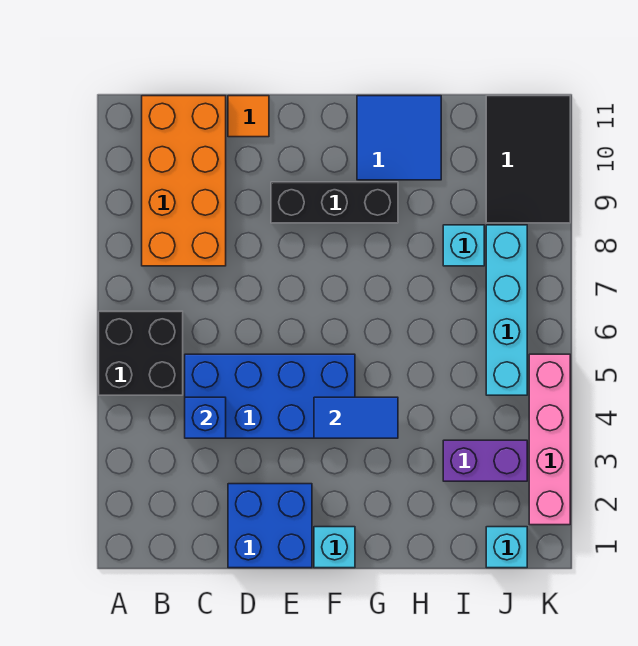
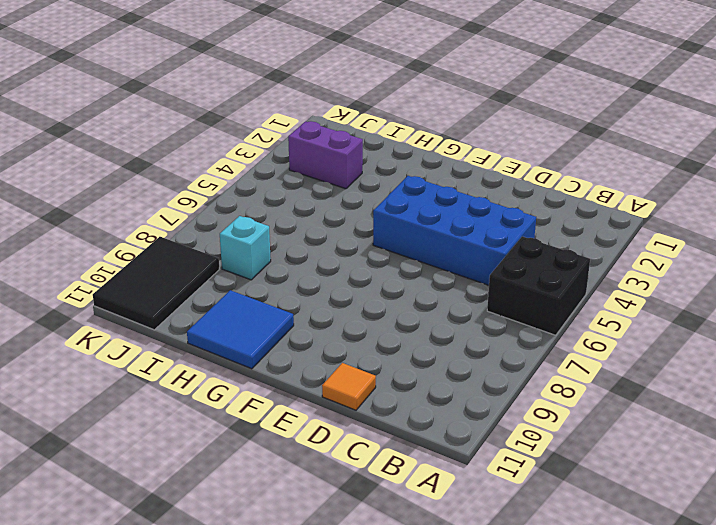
none -> orange brick B8:C11 level 1
none -> blue brick D1:E2 level 1
none -> black brick E9:G9 level 1

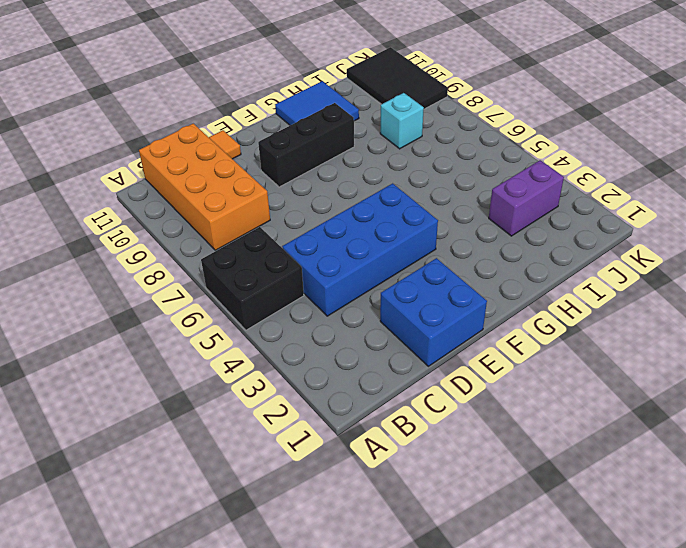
none -> cyan brick F1 level 1
none -> cyan brick J1 level 1
none -> cyan brick J5:J8 level 1

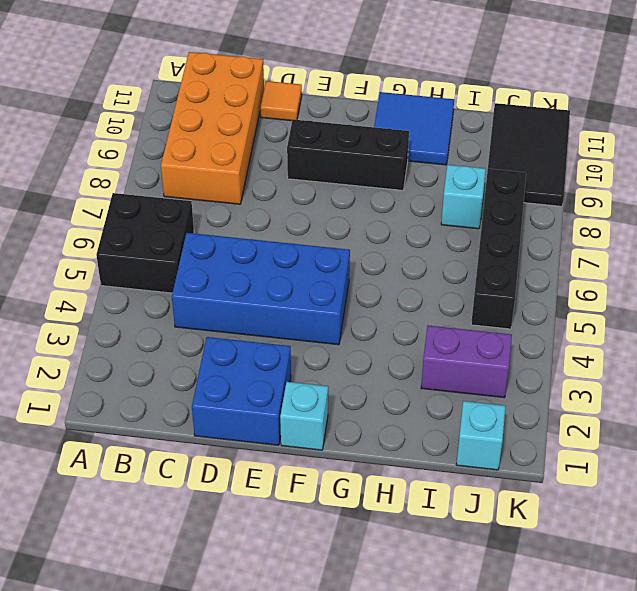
black brick J5:J8 level 1 -> cyan brick J5:J8 level 1
none -> pink brick K2:K5 level 1
none -> blue brick C4 level 2
none -> blue tile F4:G4 level 2

